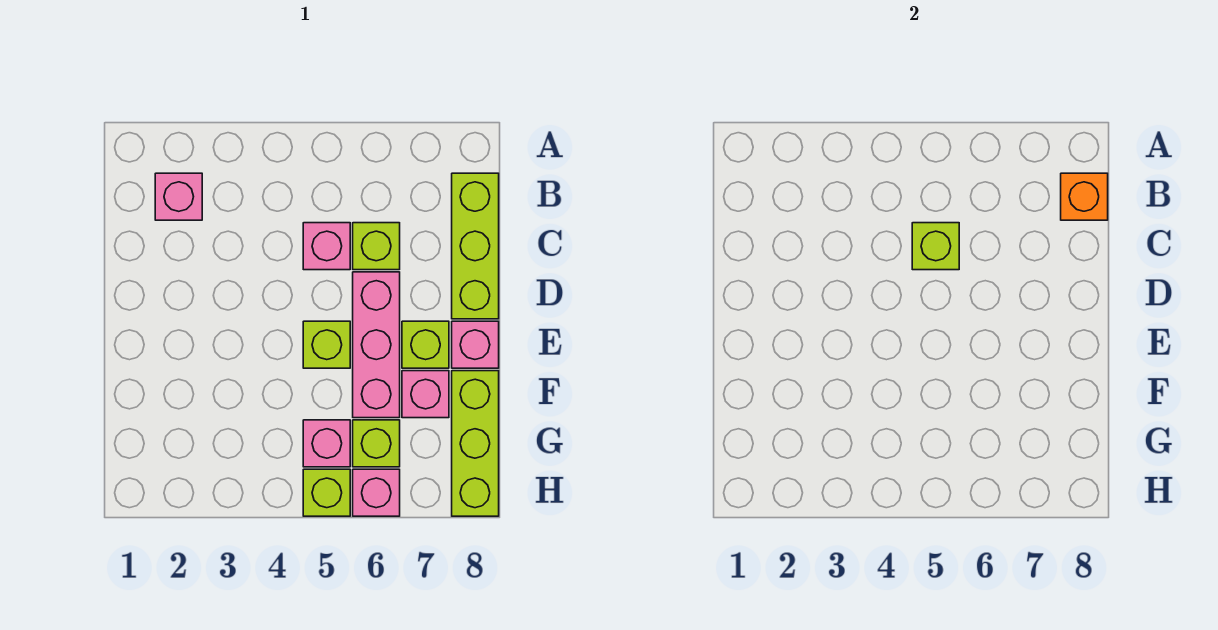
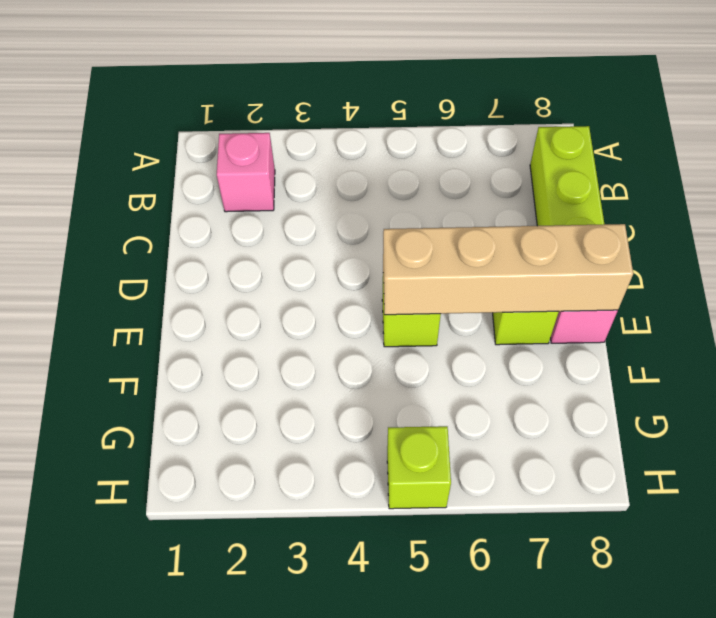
tan brick E5:E8 level 2 -> none
none -> pink brick C5 level 1
none -> lime brick C6 level 1
none -> pink brick D6:F6 level 1

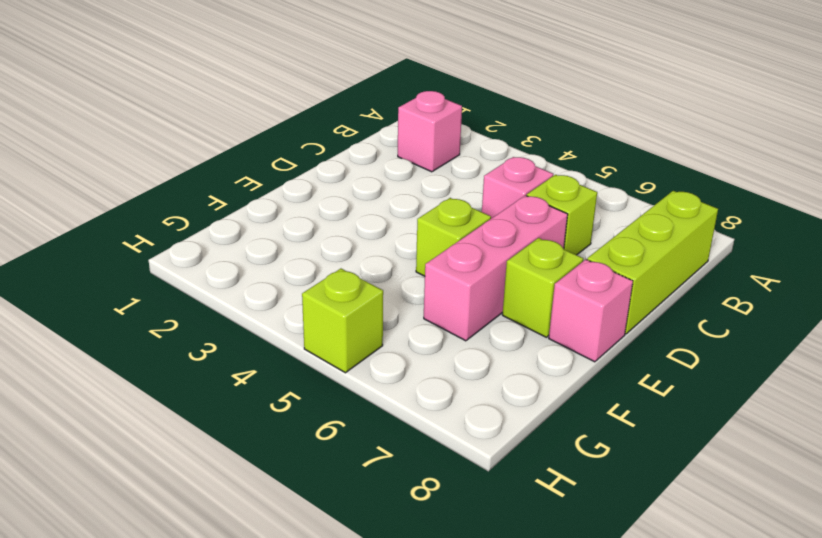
none -> pink brick F7 level 1
none -> lime brick F8:H8 level 1
none -> pink brick G5 level 1

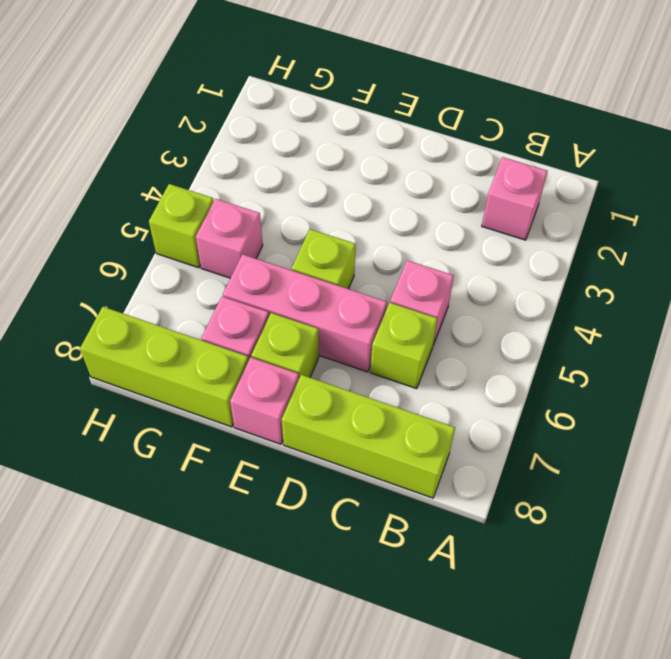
none -> lime brick G6 level 1
none -> pink brick H6 level 1
none -> orange brick B8 level 2

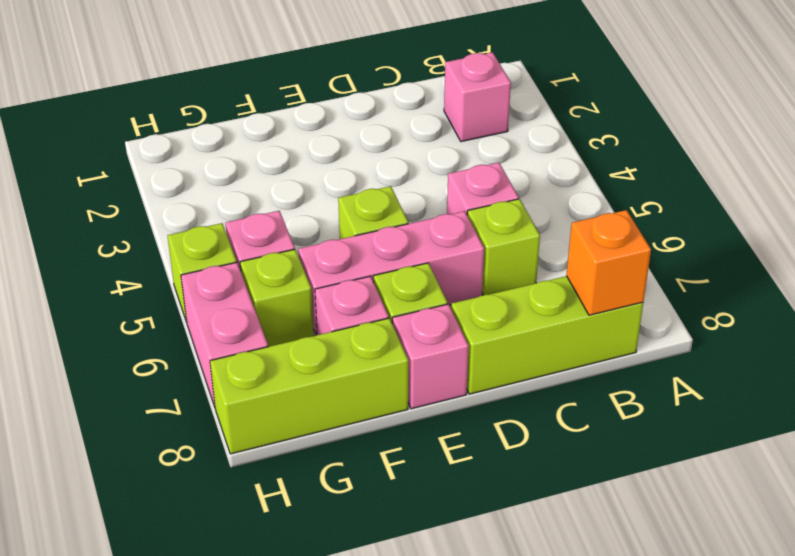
pink brick H6:H7 level 1 -> pink brick H6 level 1
none -> lime brick C5 level 2

